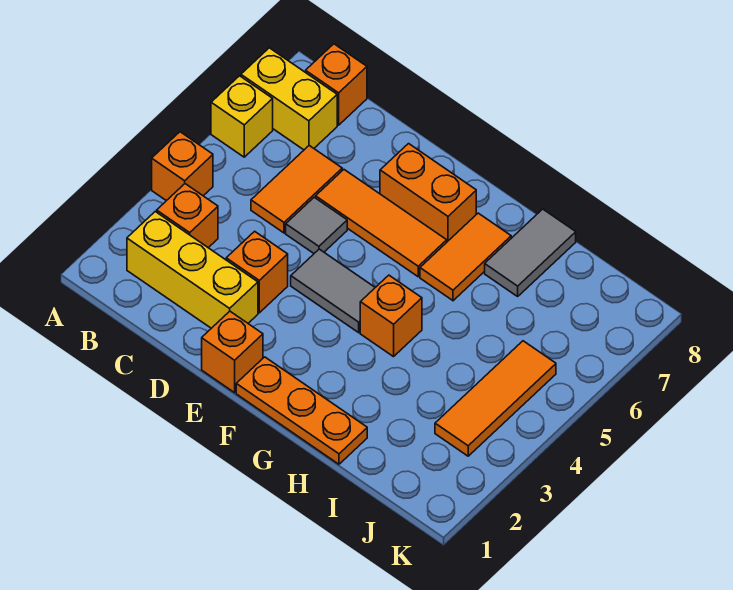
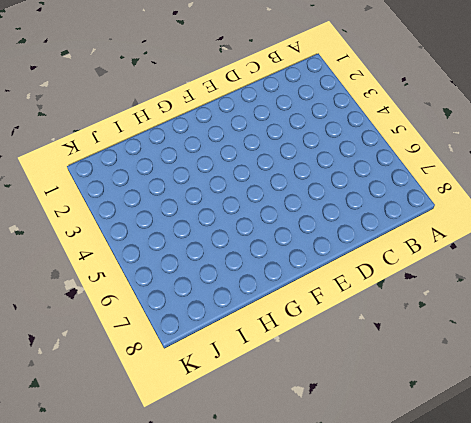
none -> orange brick A4 level 1
none -> yellow brick A6 level 1
none -> yellow brick A7:B7 level 1

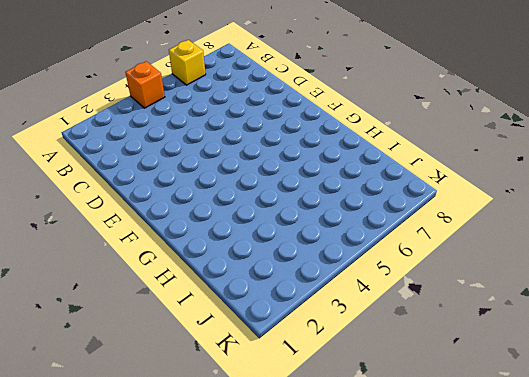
none -> yellow brick A7:B7 level 1
none -> yellow brick B2:D2 level 1
none -> orange brick B3 level 1

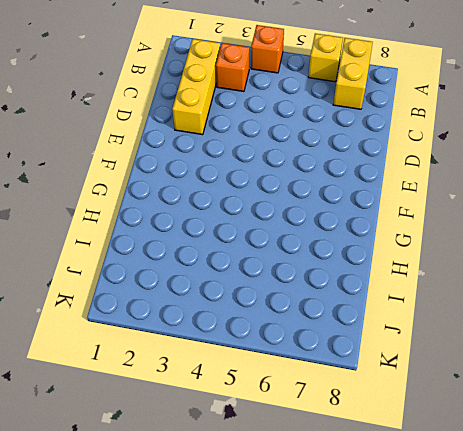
none -> orange brick B8 level 1
none -> orange tile C5:C6 level 1
none -> orange brick D3 level 1

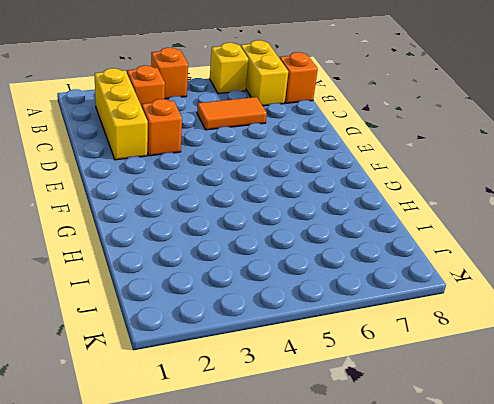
none -> grey tile D5 level 1
none -> orange tile D6:F6 level 1
none -> orange brick E1 level 1

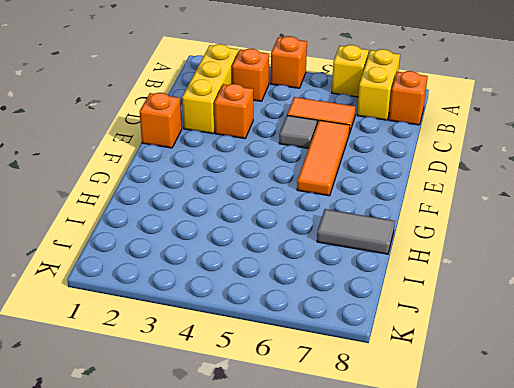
none -> grey tile E4:F4 level 1
none -> orange brick E7:F7 level 1
none -> orange plate F1:H1 level 1

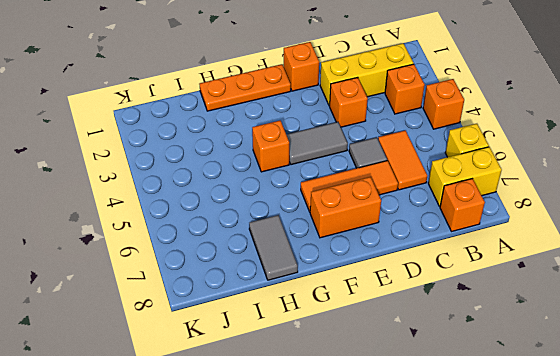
none -> orange tile G6:G7 level 1
none -> orange tile J3:J5 level 1

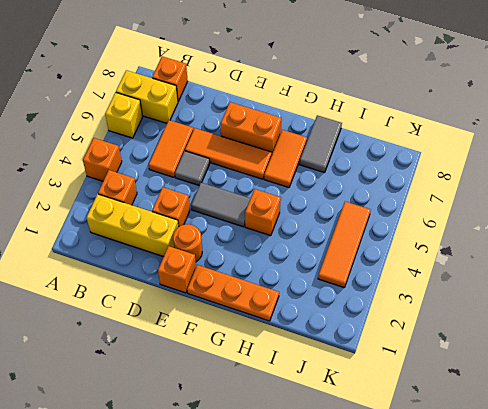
orange round brick E2 level 1 -> none

